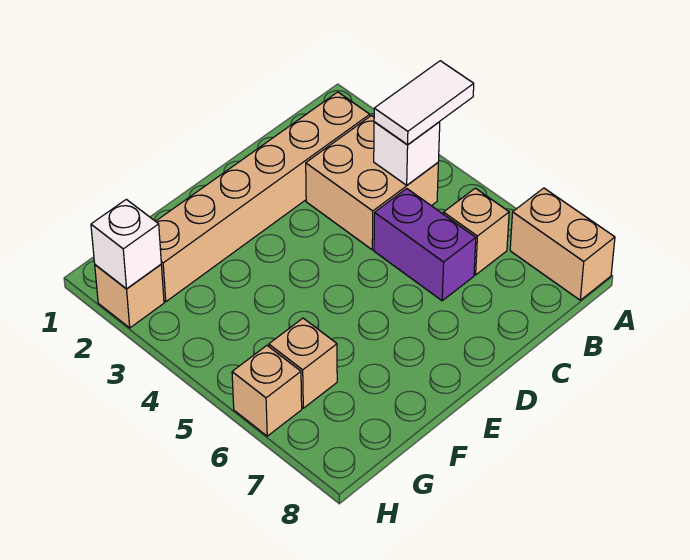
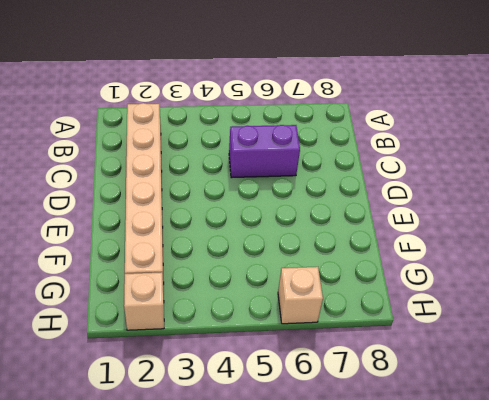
none -> tan brick A7:A8 level 1
none -> tan brick B3:C4 level 1

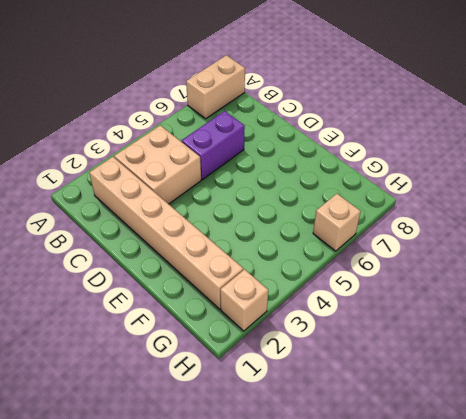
none -> tan brick B6 level 1
none -> tan brick G6 level 1

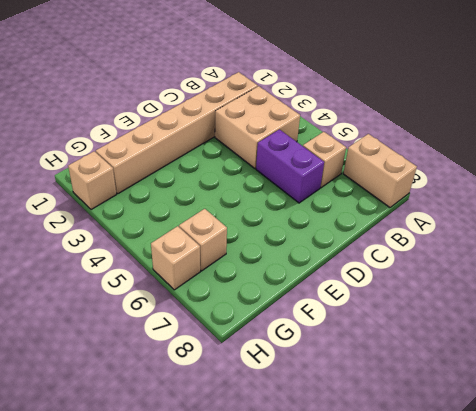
none -> white brick B4 level 2
none -> white brick H2 level 2

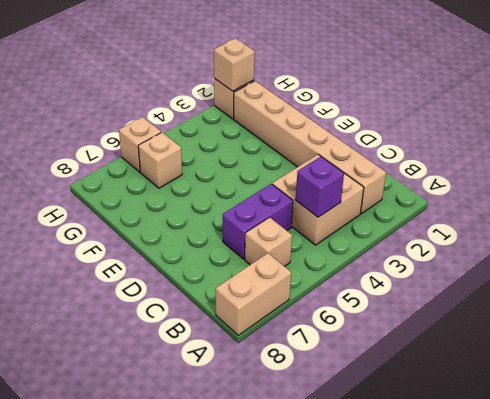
purple brick B4 level 2 -> white brick B4 level 2
tan brick H2 level 2 -> white brick H2 level 2
none -> white tile A4:B4 level 3

